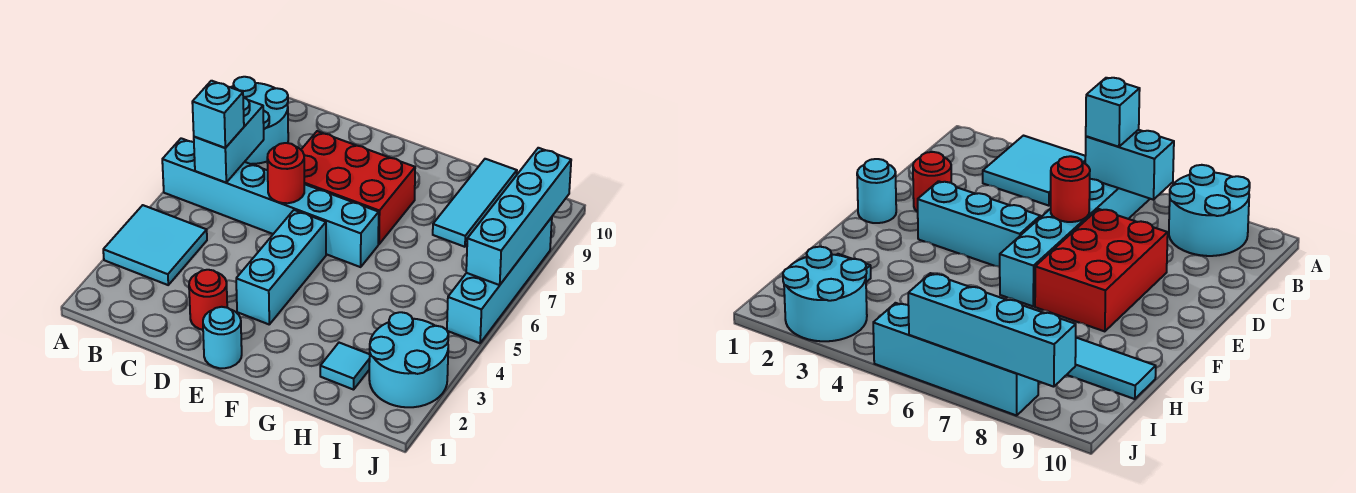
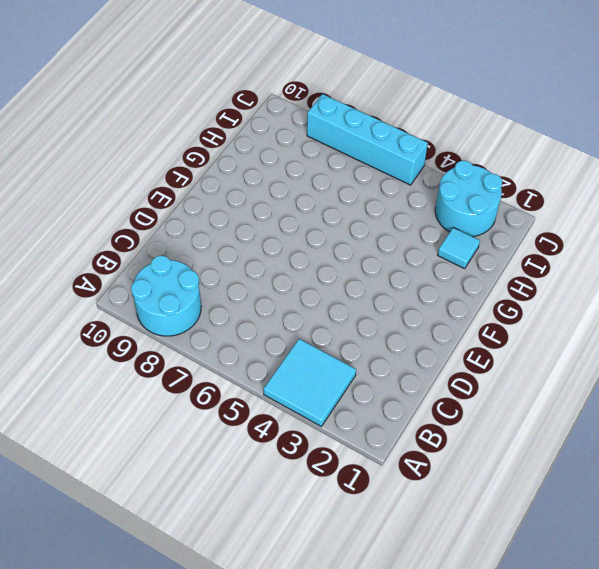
none -> cyan brick A6:F6 level 1
none -> red round brick D2 level 1
none -> red brick D7:F8 level 1

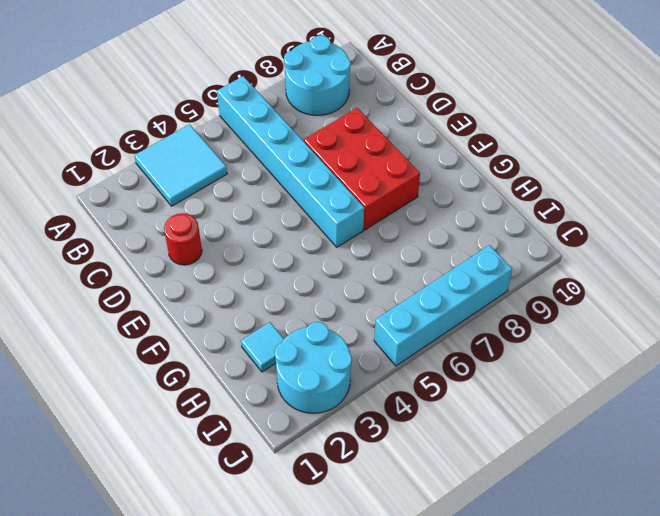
none -> cyan round brick E1 level 1
none -> cyan brick E3:E5 level 1
none -> cyan tile H8:H10 level 1

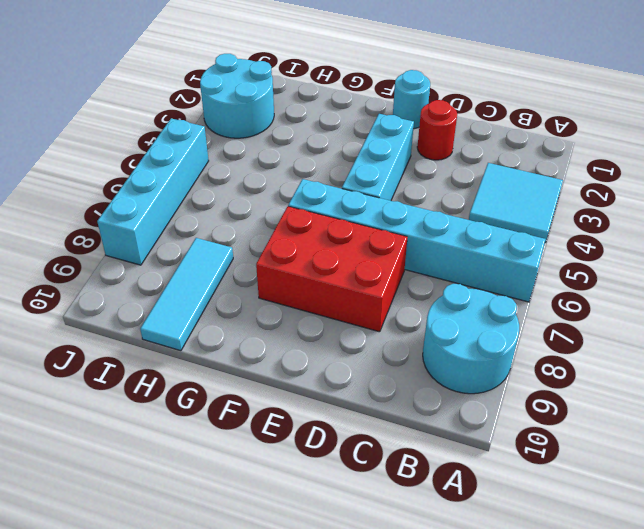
none -> cyan tile H2 level 1
none -> cyan brick B6:B7 level 2
none -> red round brick D6 level 2

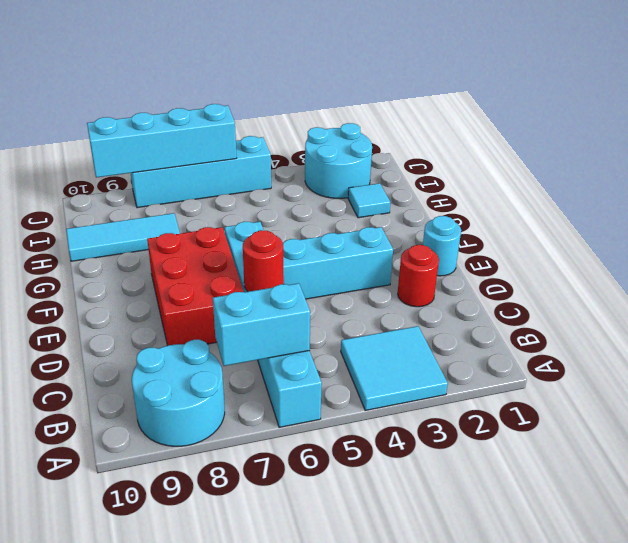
none -> cyan brick B6 level 3

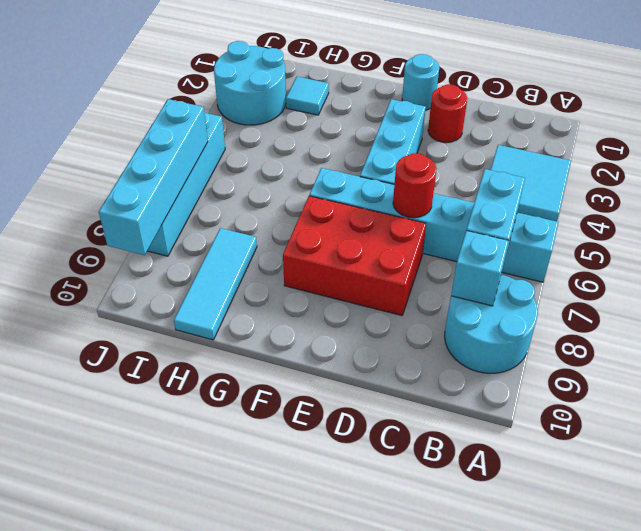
cyan brick B8 level 2 -> cyan brick B6 level 3

